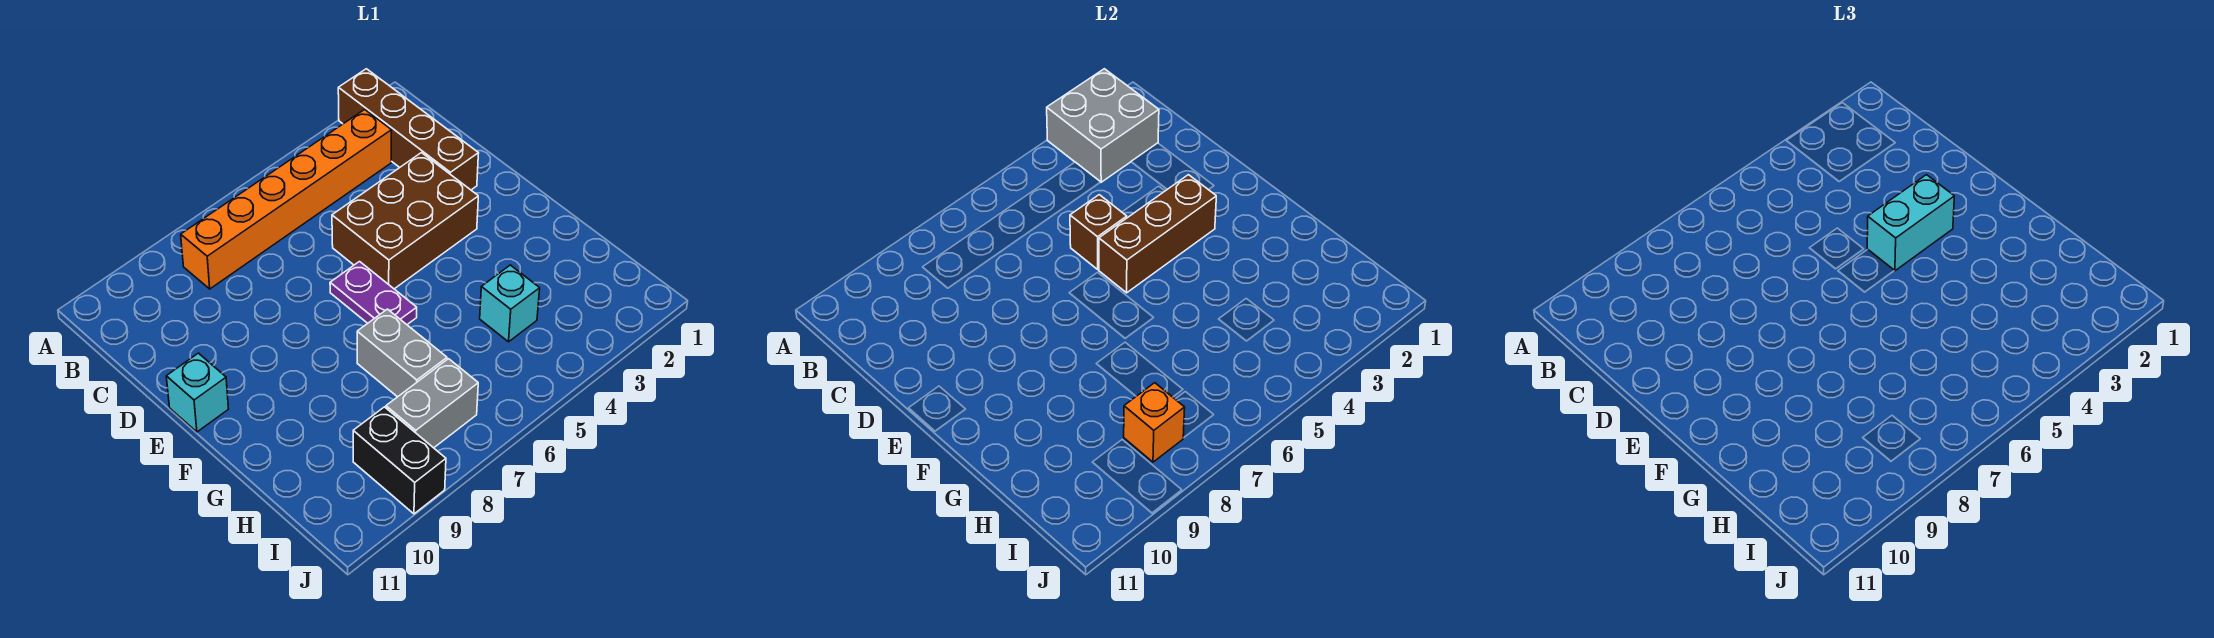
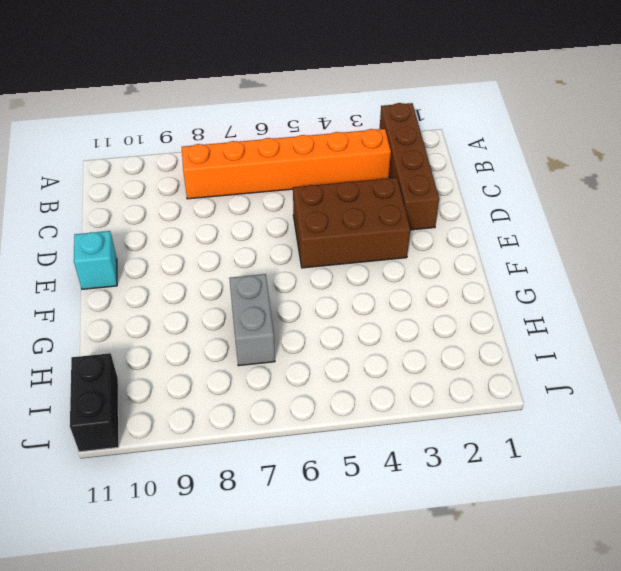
black brick I11:J11 level 1 -> black brick I9:J9 level 1
none -> purple plate E6:F6 level 1
none -> cyan brick H4 level 1
none -> grey brick I7:I8 level 1

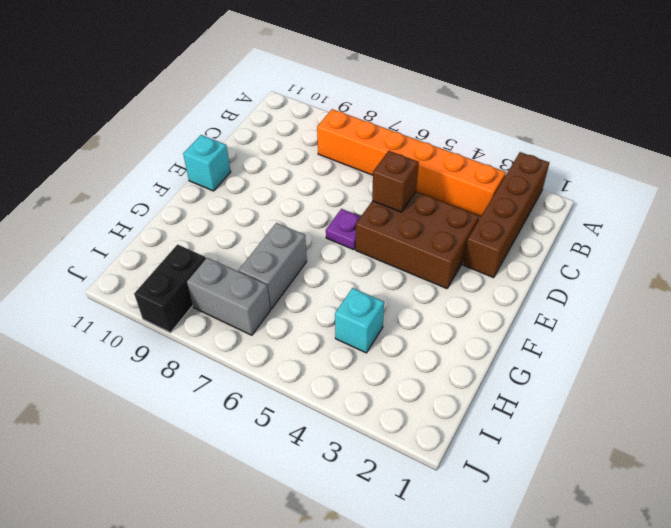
purple plate E6 level 1 -> purple plate E6:F6 level 1
none -> grey brick A2:B3 level 2
none -> brown brick E3:E5 level 2
none -> orange brick I8 level 2

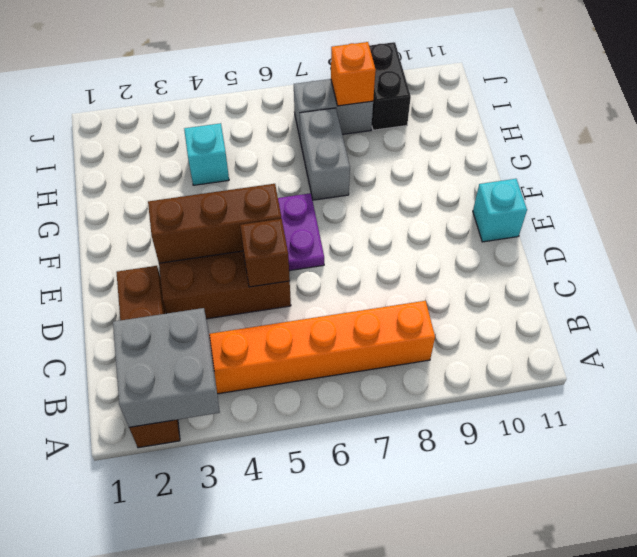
none -> cyan brick E3:E4 level 3

